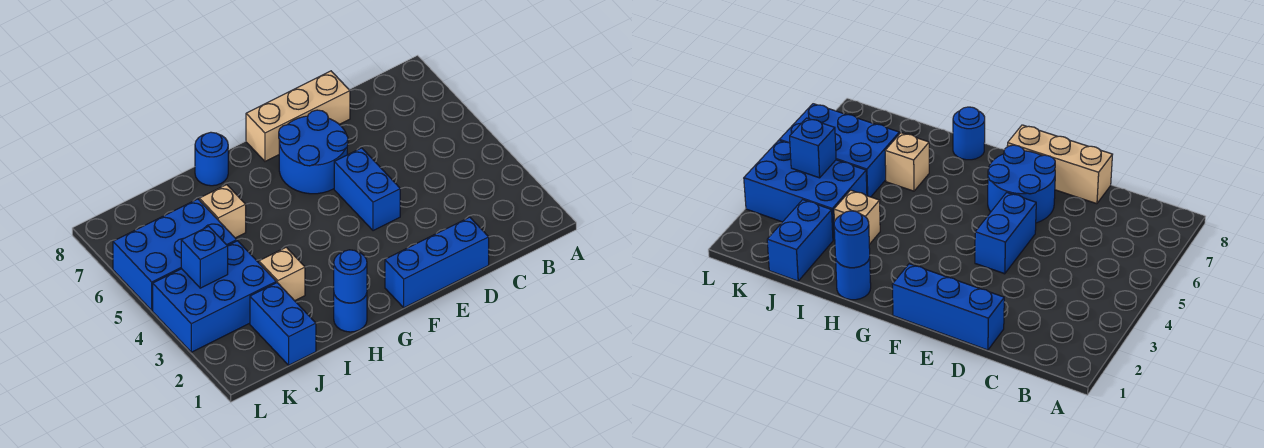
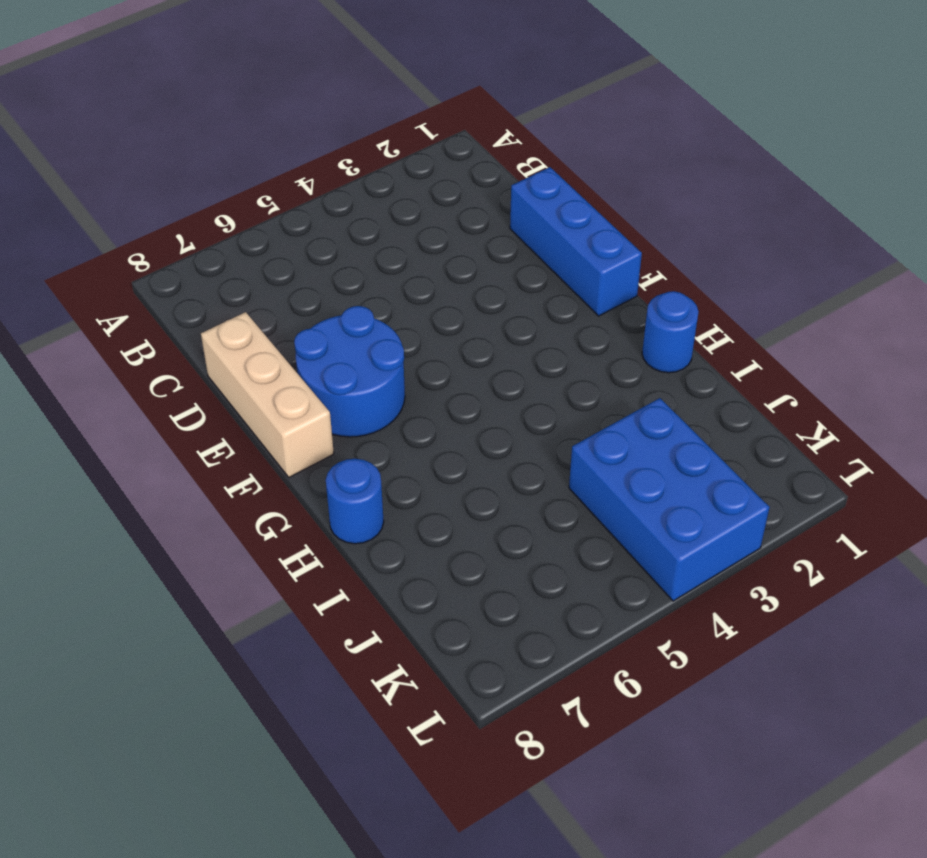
none -> blue brick E4:E5 level 1
none -> tan brick I3 level 1
none -> tan brick I6 level 1

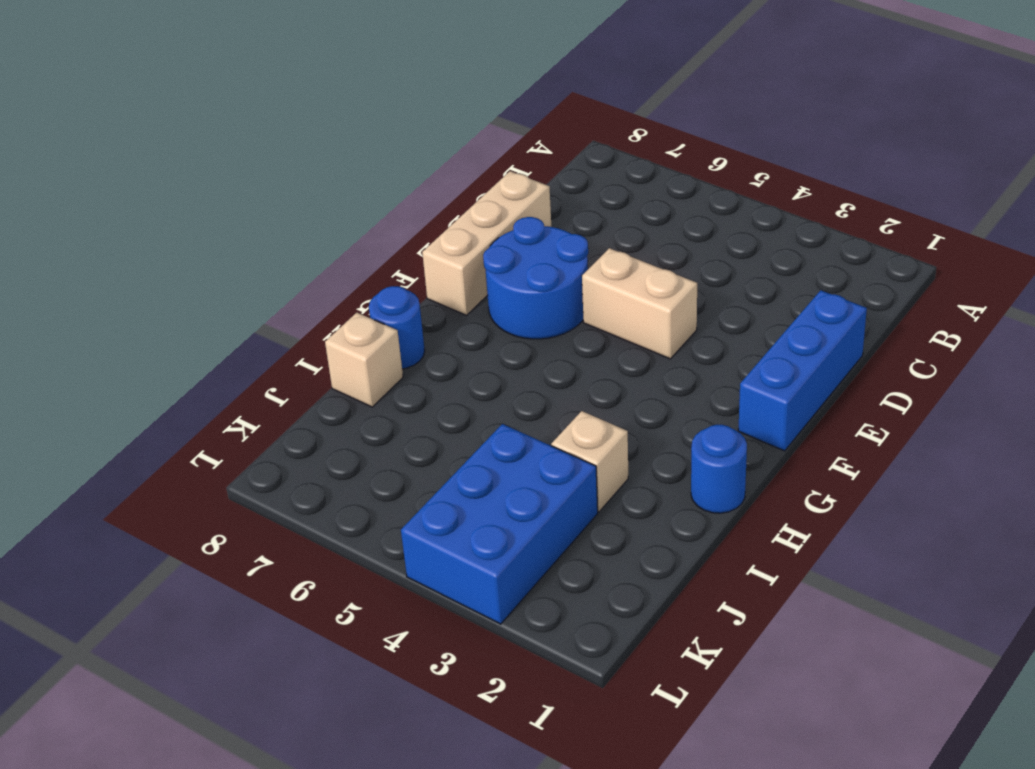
tan brick E4:E5 level 1 -> blue brick E4:E5 level 1
tan brick I8 level 1 -> tan brick I6 level 1
none -> blue brick J1:J2 level 1
none -> blue brick J5:L6 level 1
none -> blue round brick H1 level 2

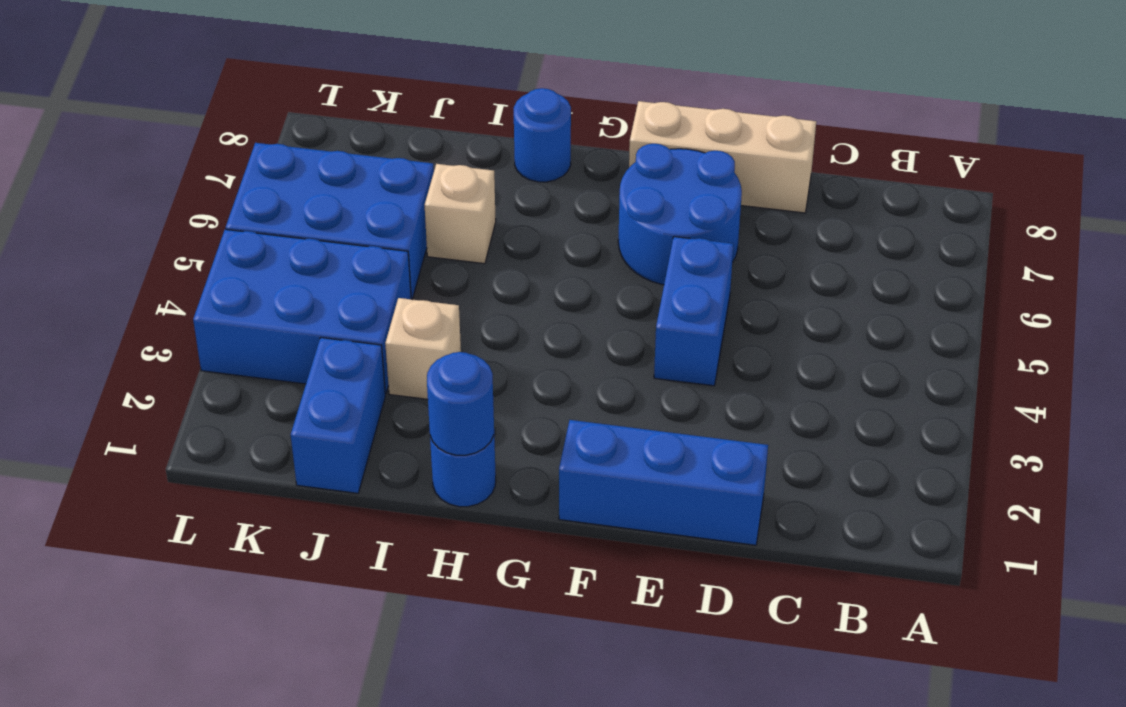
none -> blue brick K4 level 2

